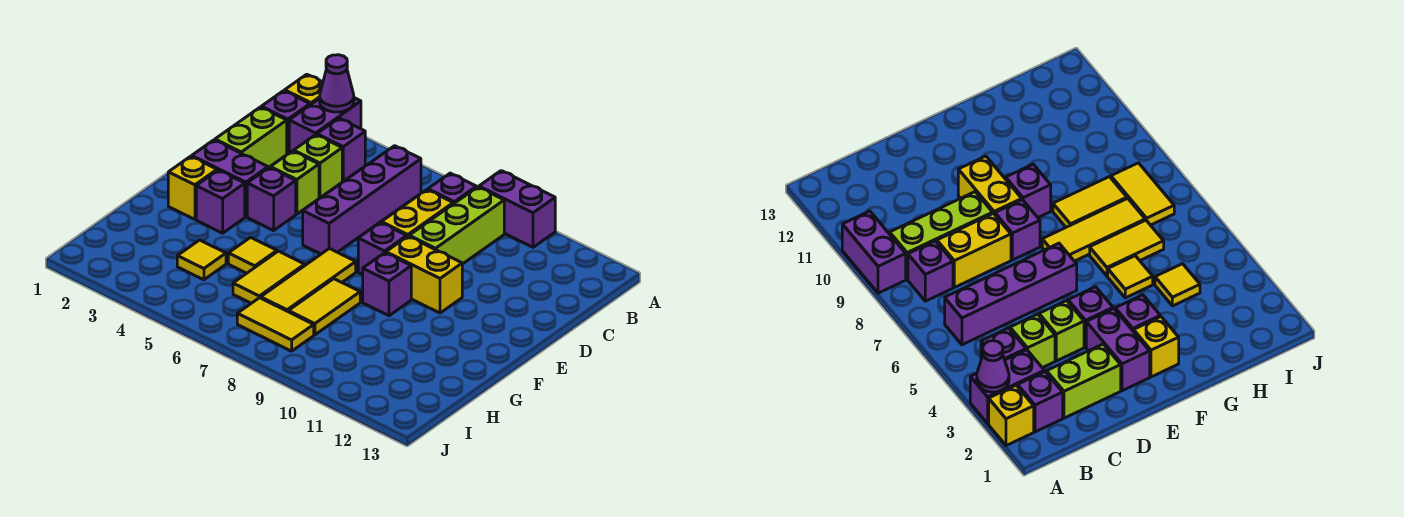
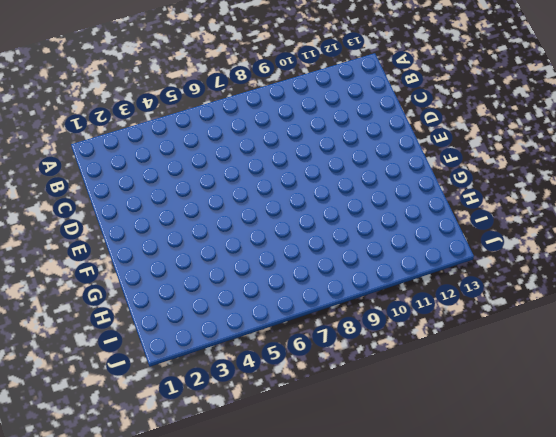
none -> yellow brick A2 level 1
none -> purple brick A3:B3 level 1
none -> purple brick A9:A10 level 1

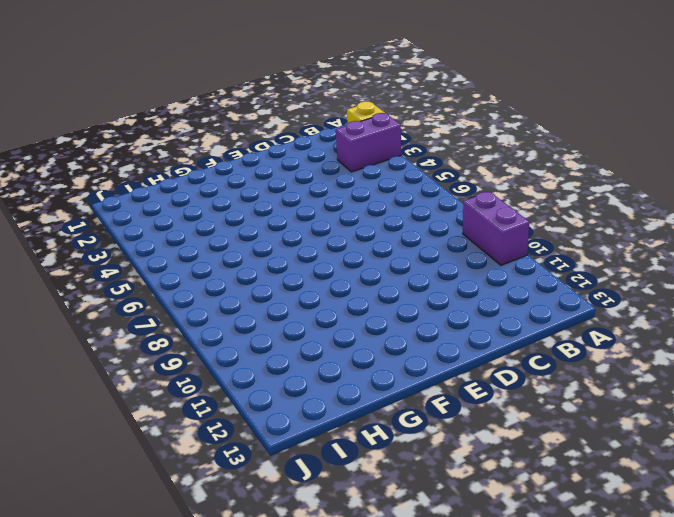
none -> purple brick B2 level 1
none -> purple brick B4 level 1
none -> purple brick B6:E6 level 1

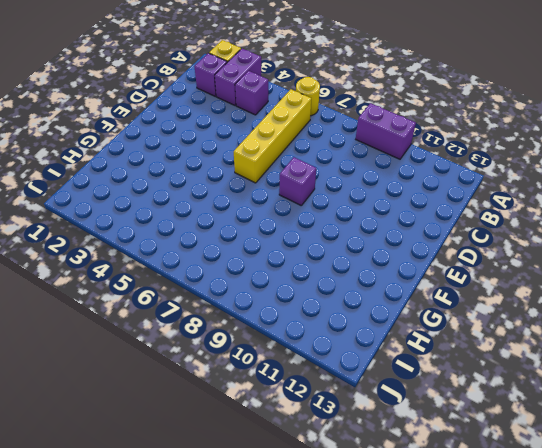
yellow round brick A6 level 1 -> none
yellow brick B6:E6 level 1 -> purple brick B6:E6 level 1
none -> purple brick B8 level 1
none -> lime brick B9:D9 level 1
none -> lime brick C2:D2 level 1

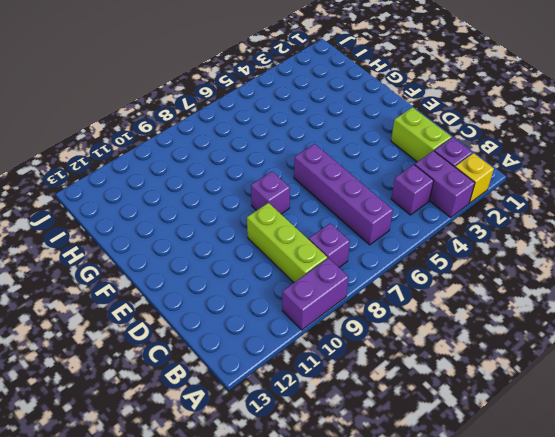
none -> lime brick C4 level 1
none -> yellow brick C8:D8 level 1
none -> lime brick D4 level 1

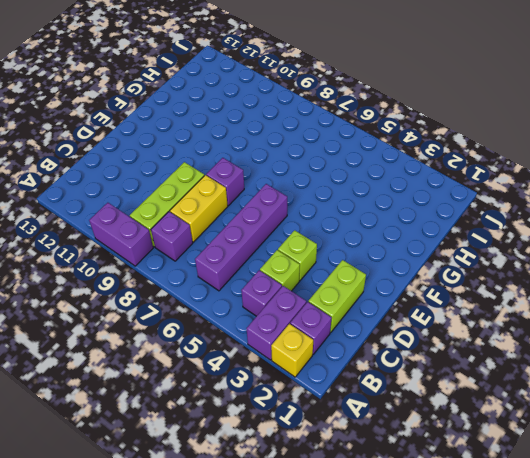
none -> purple brick E2:E3 level 1
none -> purple brick E4 level 1
none -> yellow brick E9:E10 level 1

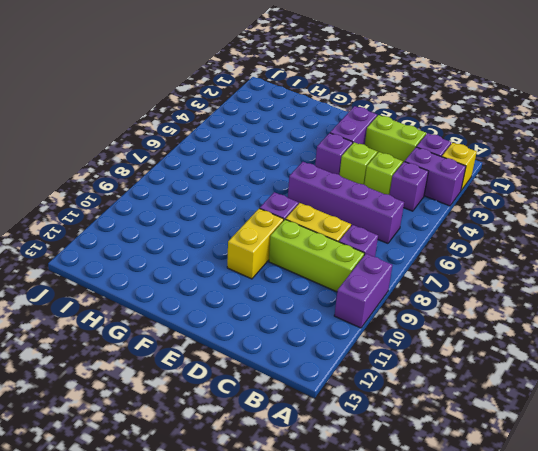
none -> yellow brick F2 level 1
none -> purple brick F3 level 1
none -> yellow tile F7:H7 level 1

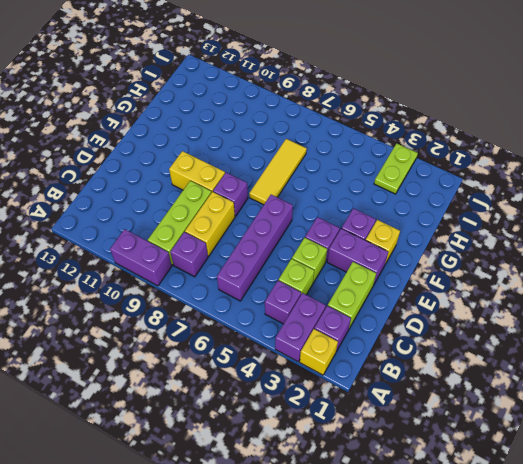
lime plate I3:J3 level 1 -> none
none -> purple brick F9 level 1
none -> yellow tile G5 level 1
none -> yellow tile G6:H6 level 1

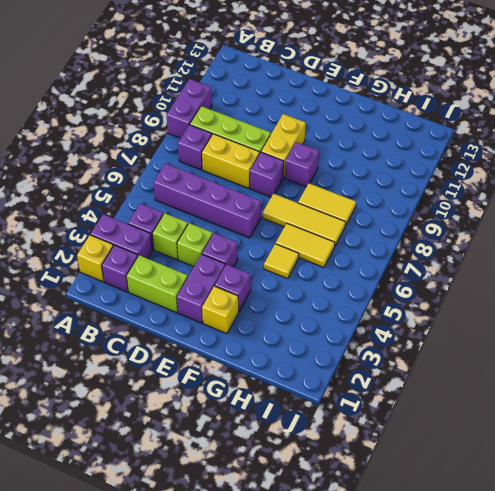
none -> yellow tile H4 level 1
none -> yellow tile I7:I8 level 1
none -> purple cone A3 level 2

